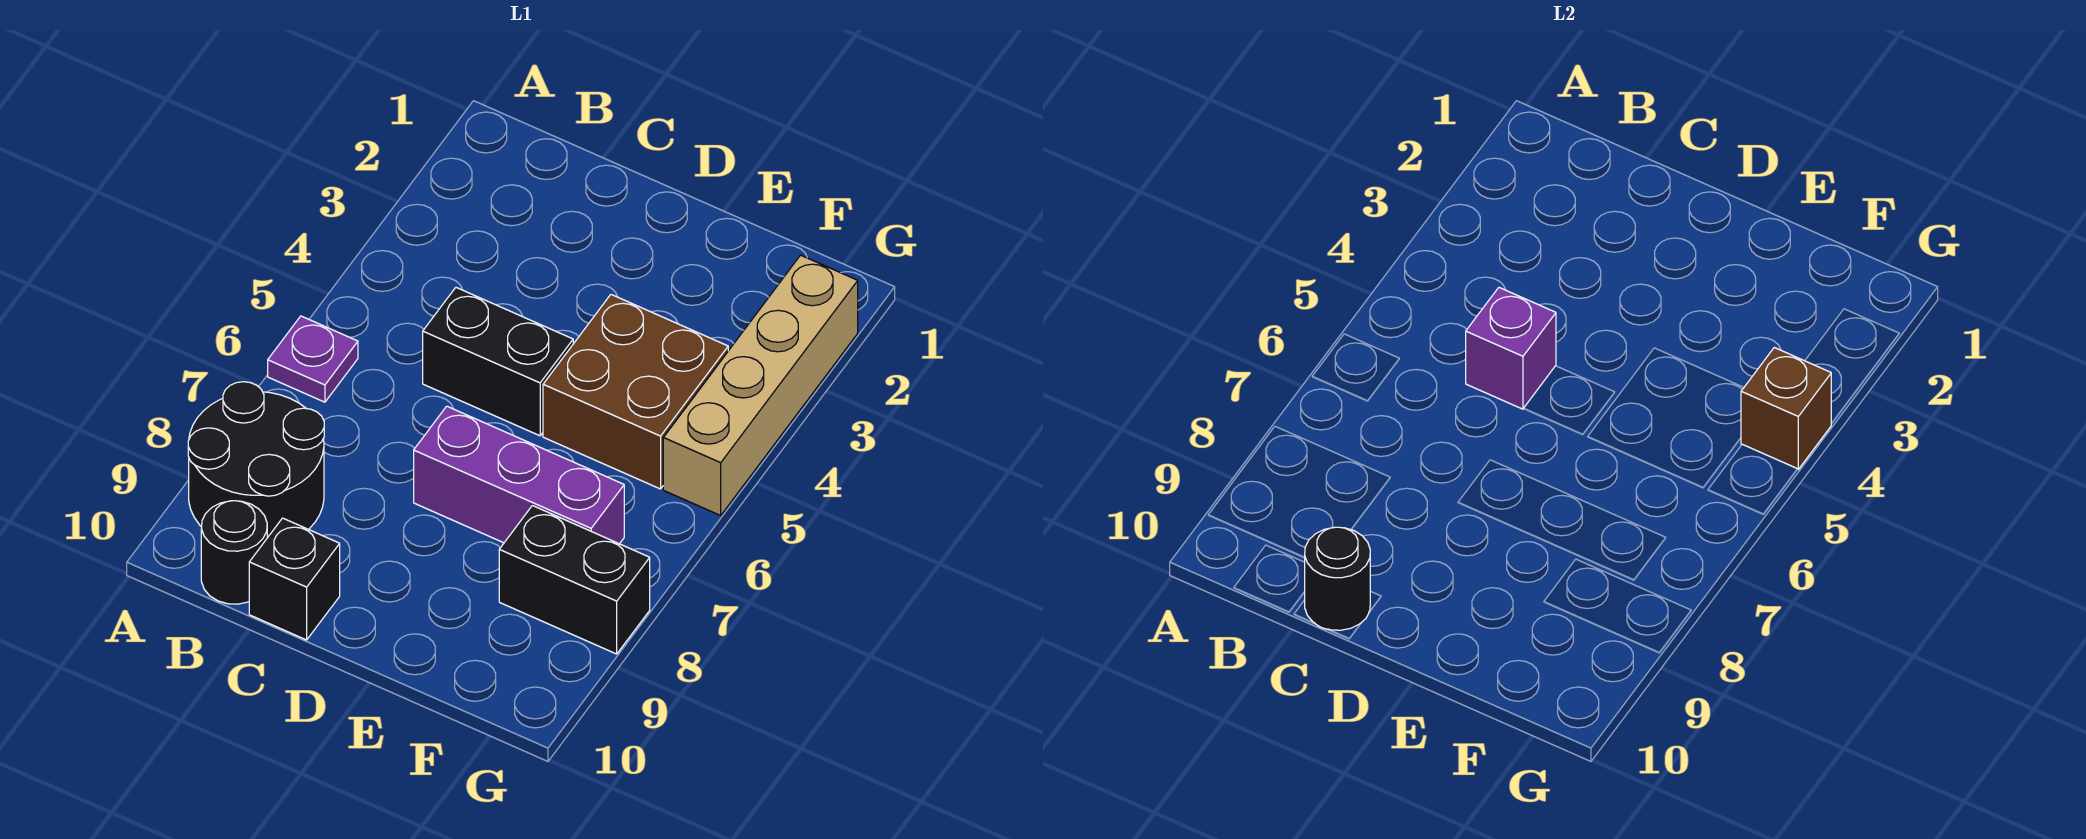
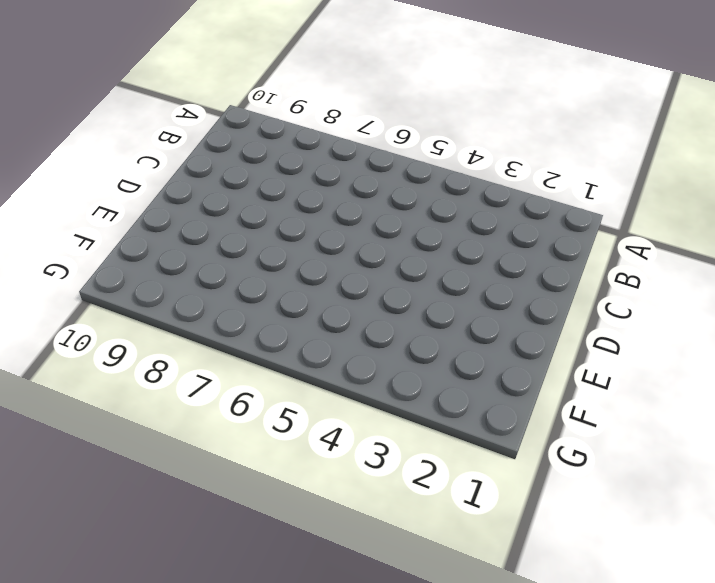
none -> purple plate A6 level 1
none -> black round brick A8:B9 level 1
none -> black round brick B10 level 1

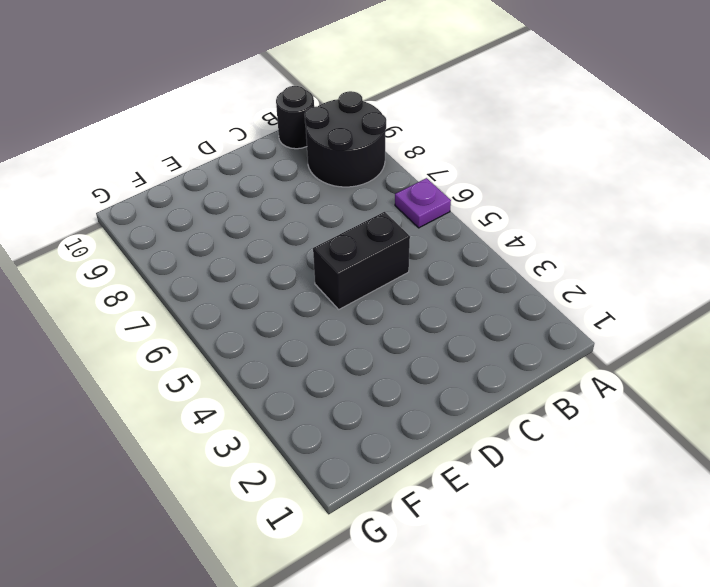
none -> black brick C10 level 1
none -> purple brick D7:F7 level 1
none -> brown brick E4:F5 level 1

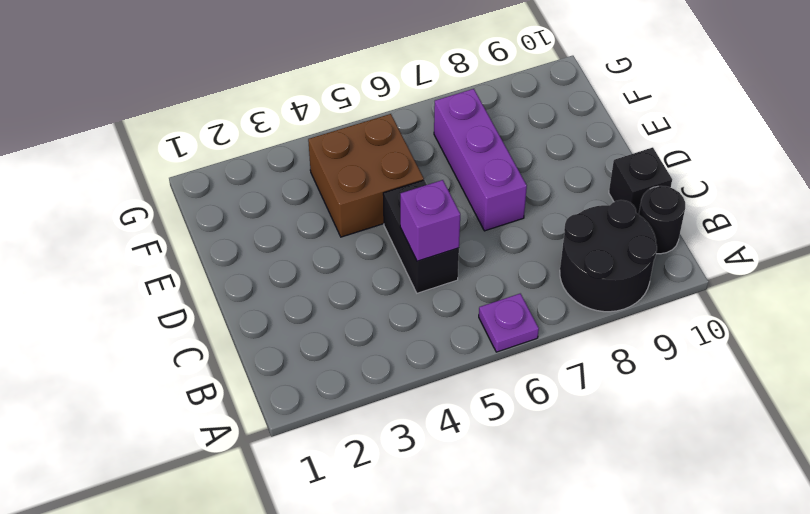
none -> black brick F8:G8 level 1
none -> tan brick G2:G5 level 1
none -> black round brick C10 level 2

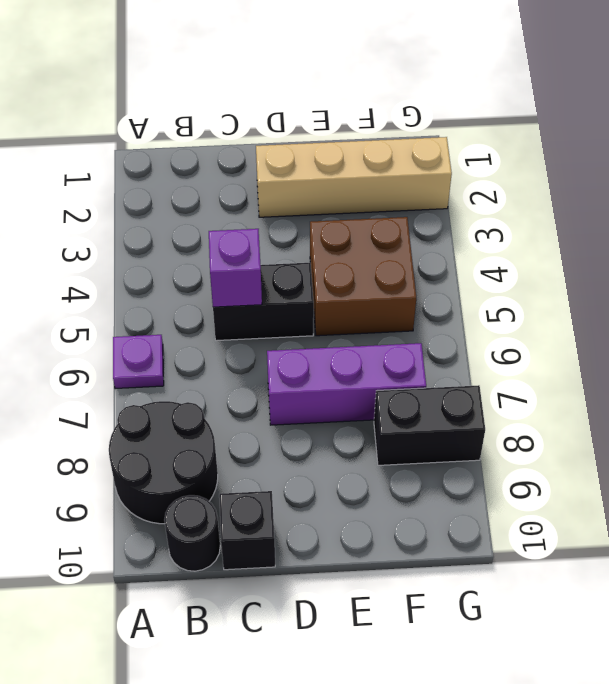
tan brick D2:G2 level 1 -> tan brick G2:G5 level 1
none -> black round brick C10 level 2
none -> brown brick G4 level 2

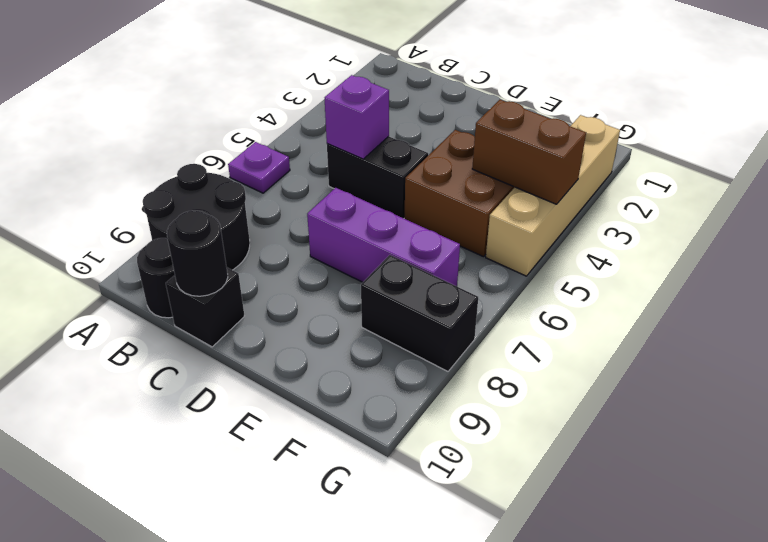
brown brick F4:G4 level 2 -> brown brick G4 level 2

